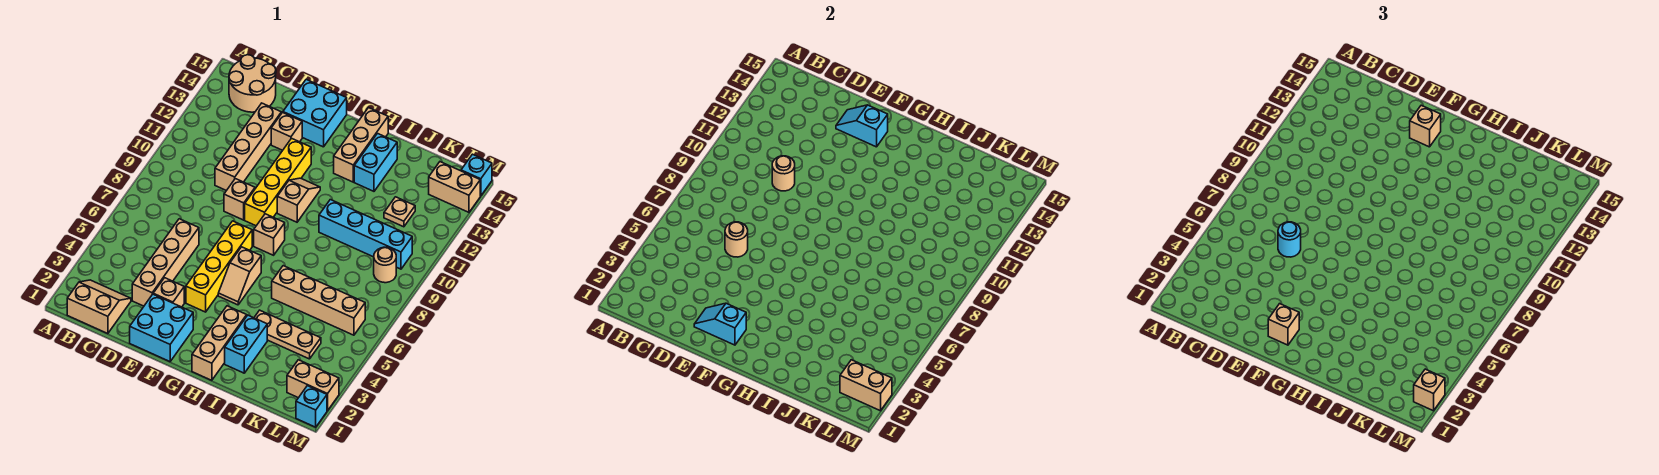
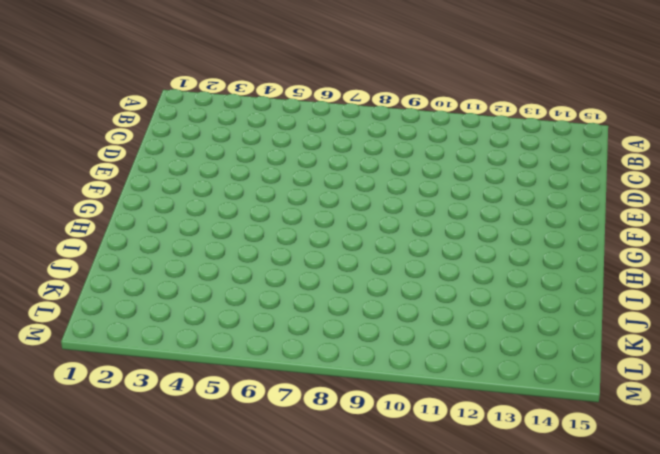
none -> tan slope B1:C2 level 1 top 1
none -> tan round brick B14:C15 level 1
none -> tan brick D3:D6 level 1
none -> tan brick D10:D13 level 1

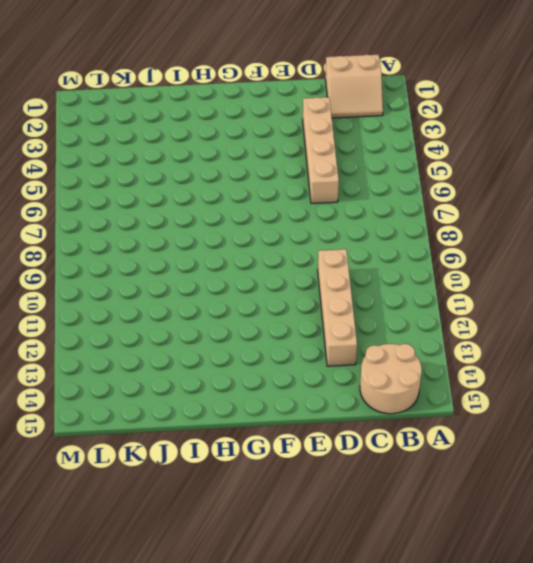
none -> cyan brick E1:F2 level 1
none -> tan brick E3 level 1
none -> tan brick E9 level 1
none -> tan brick E13 level 1

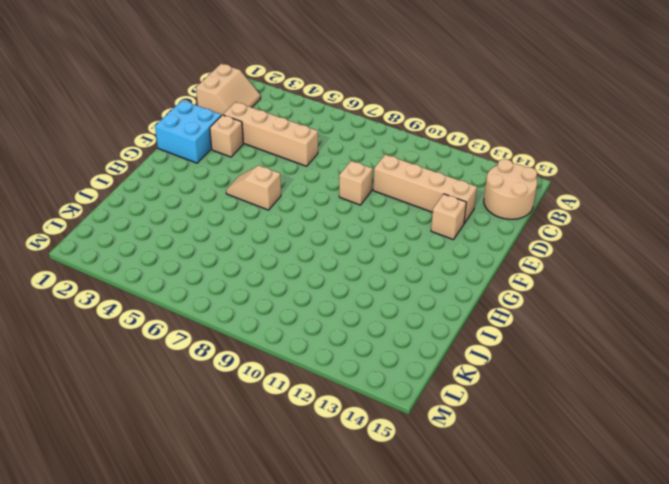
none -> cyan brick E14:F15 level 1
none -> yellow brick F4:F7 level 1
none -> yellow brick F9:F12 level 1
none -> tan brick G8 level 1

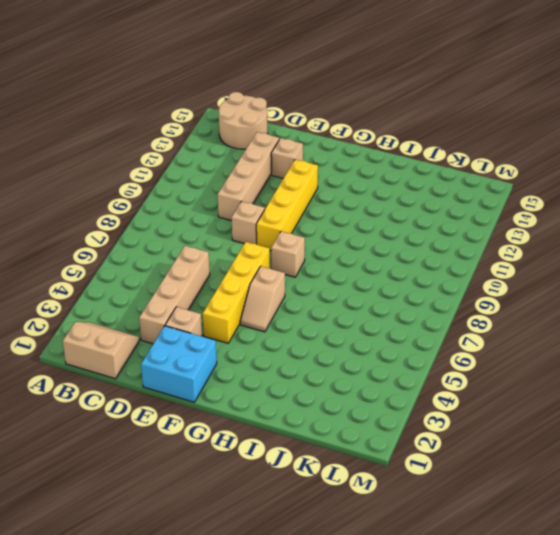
none -> cyan brick E14:F15 level 1
none -> tan slope G10:G11 level 1 top 10
none -> tan brick H1:H3 level 1
none -> tan brick H13:H15 level 1

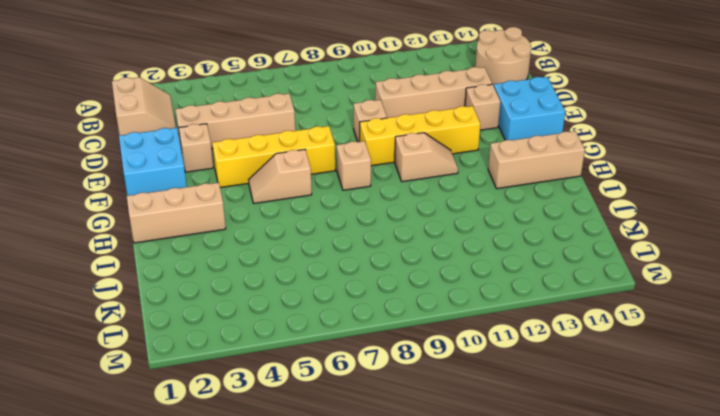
none -> cyan brick I2:I3 level 1
none -> tan plate I4:K4 level 1
none -> tan brick I6:L6 level 1
none -> cyan brick I10:L10 level 1

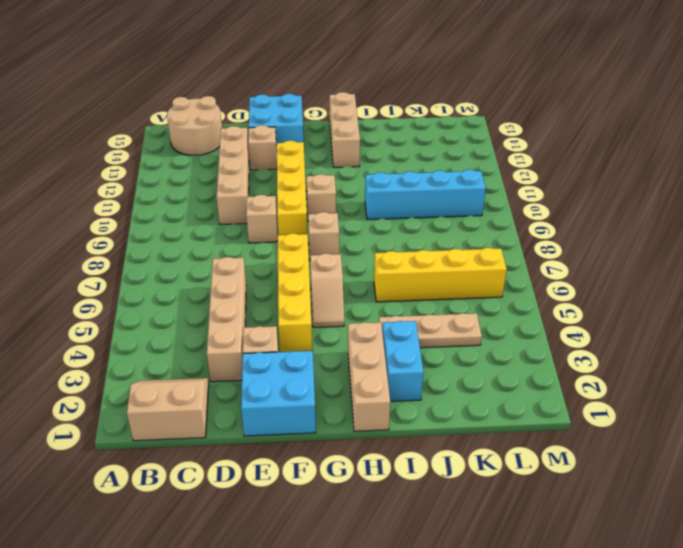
yellow brick I6:L6 level 1 -> tan brick I6:L6 level 1
none -> cyan brick I13:I14 level 1
none -> tan plate K12 level 1
none -> tan brick L2:M2 level 1
none -> tan round brick L9 level 1

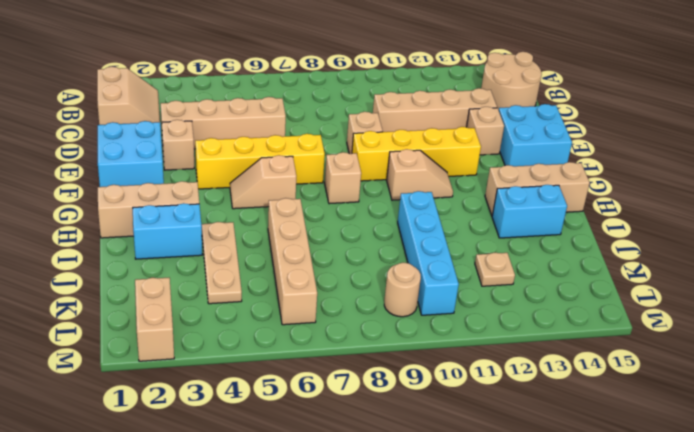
none -> tan brick L14:M14 level 1
none -> cyan brick M1 level 1
none -> cyan brick M15 level 1
none -> tan round brick D6 level 2

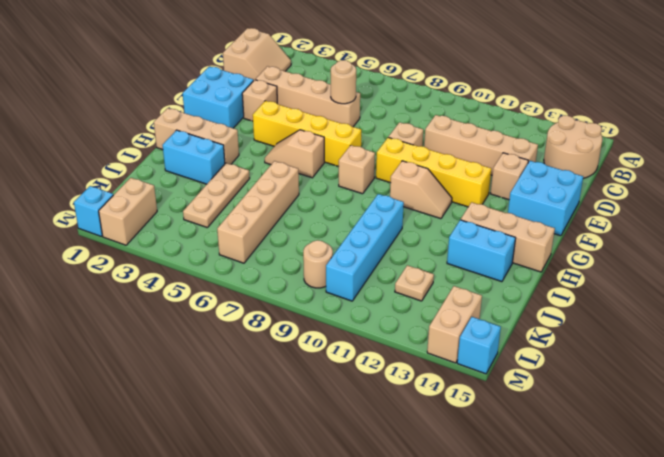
none -> tan round brick D10 level 2
none -> cyan slope E2:F2 level 2 top F
none -> cyan slope E14:F14 level 2 top F
none -> tan brick L2:M2 level 2

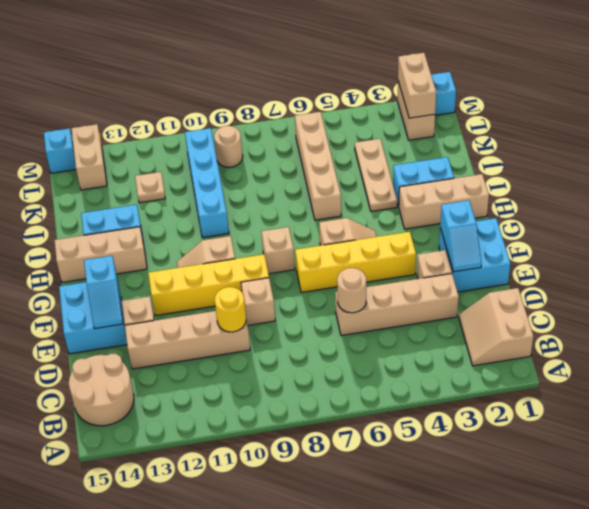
yellow round brick D10 level 2 -> tan round brick D10 level 2
none -> cyan round brick D6 level 3
none -> tan brick F2 level 3
none -> tan brick F14 level 3
none -> tan brick M2 level 3

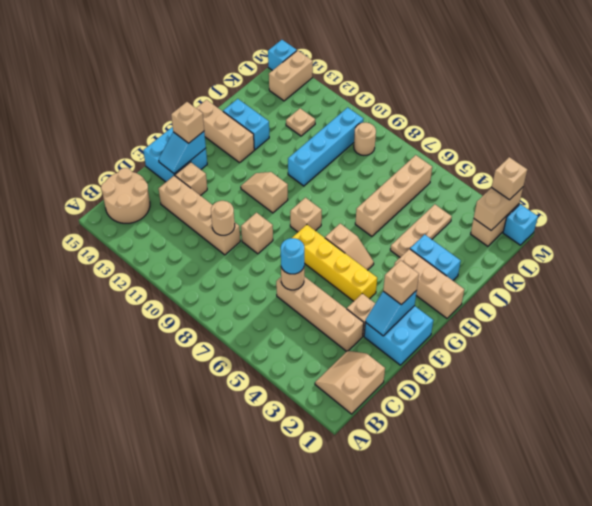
none -> yellow brick F9:F12 level 1

